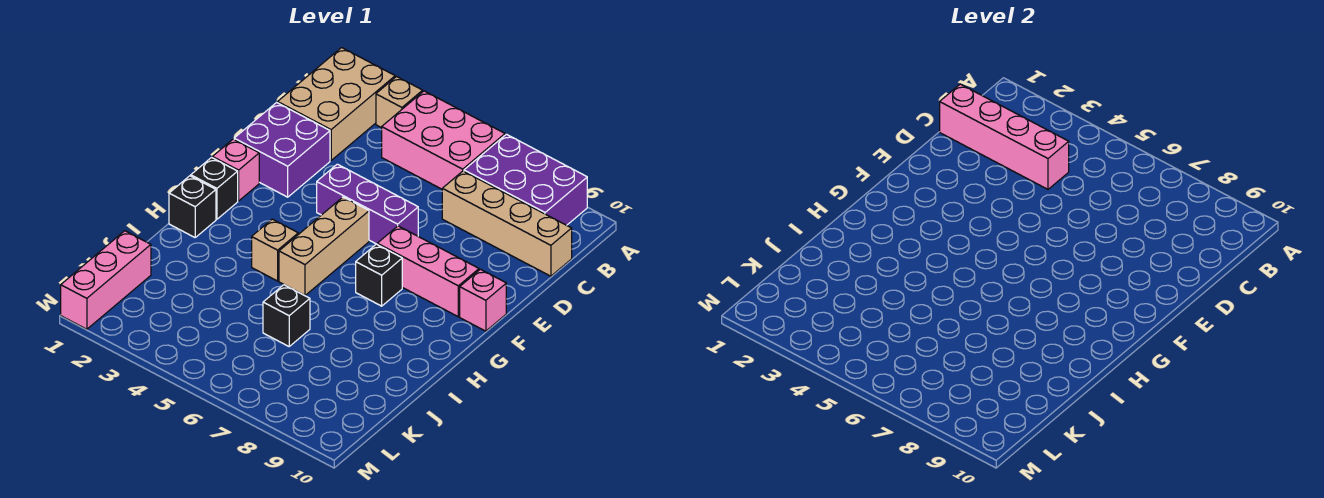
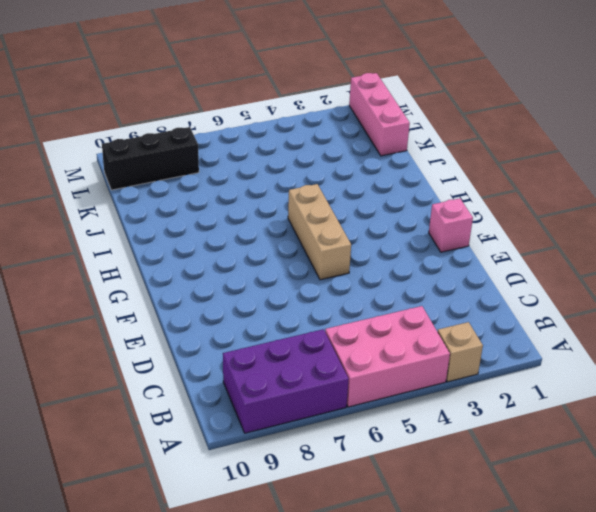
black brick L8:L10 level 1 -> none
none -> tan brick A1:C2 level 1
none -> tan brick C7:C10 level 1
none -> purple brick D1:E2 level 1

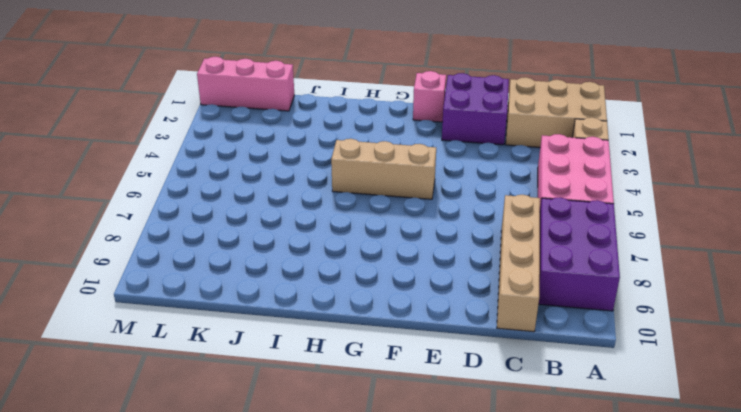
none -> purple brick E4:E6 level 1
none -> pink brick F7:F9 level 1
none -> pink brick F10 level 1

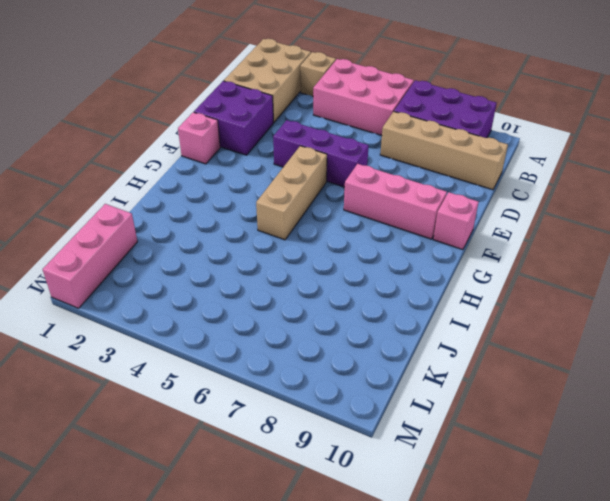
none -> black brick G1 level 1
none -> black brick G7 level 1
none -> black brick H1 level 1

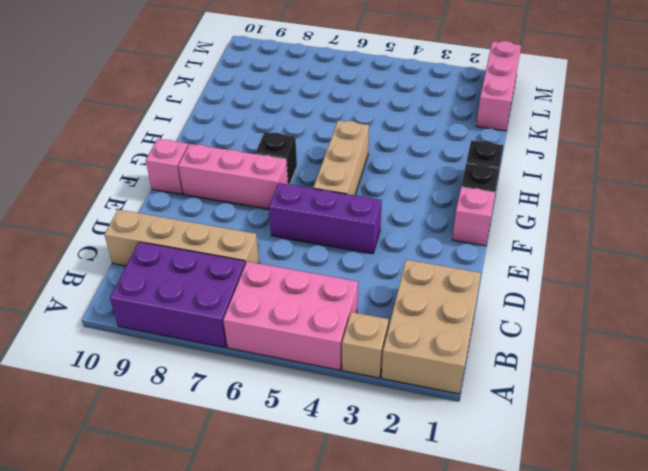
none -> purple brick D1:E2 level 1
none -> tan brick H4 level 1
none -> black brick J6 level 1

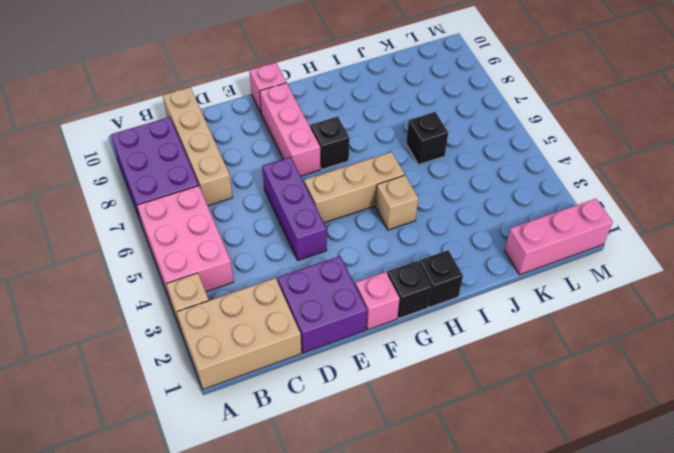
none -> pink brick C1:C4 level 2

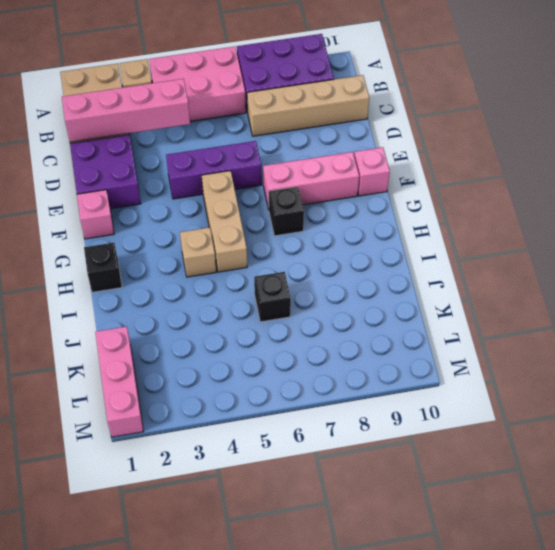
none -> black brick G1 level 1

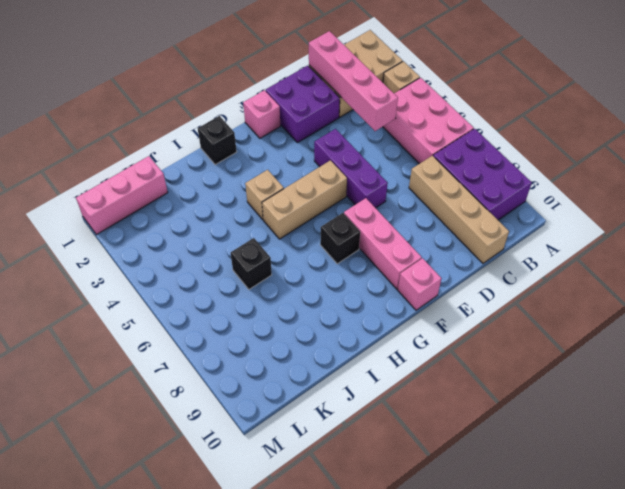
none -> black brick G1 level 1

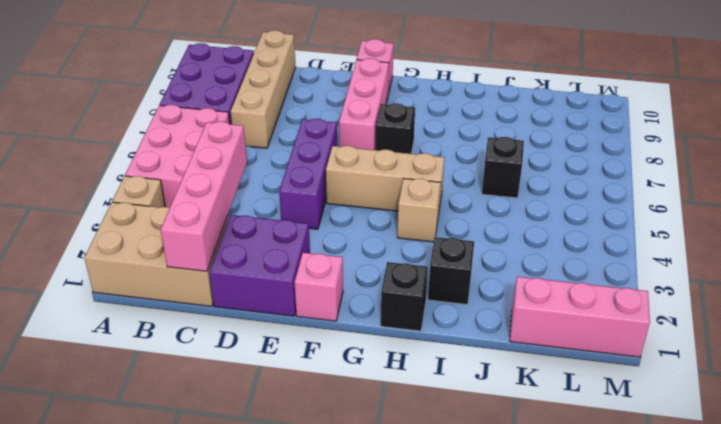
black brick I2 level 1 -> black brick G1 level 1

